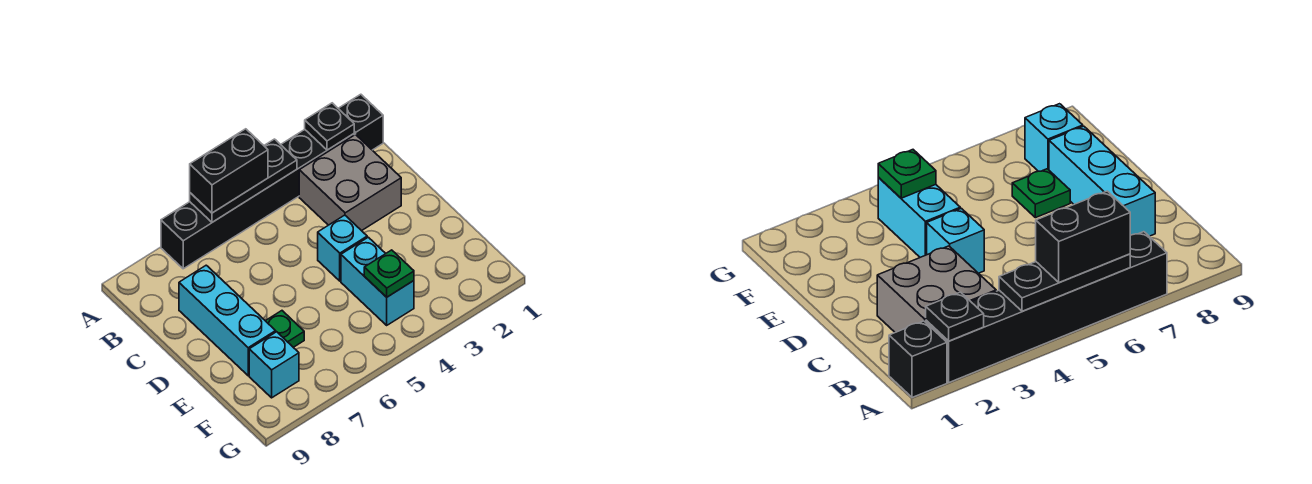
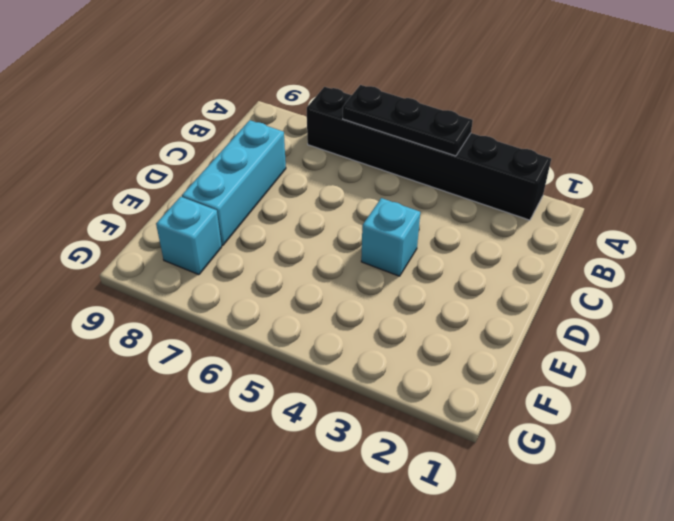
none -> black brick A1 level 1
none -> grey brick B2:C3 level 1
none -> cyan brick E4:F4 level 1

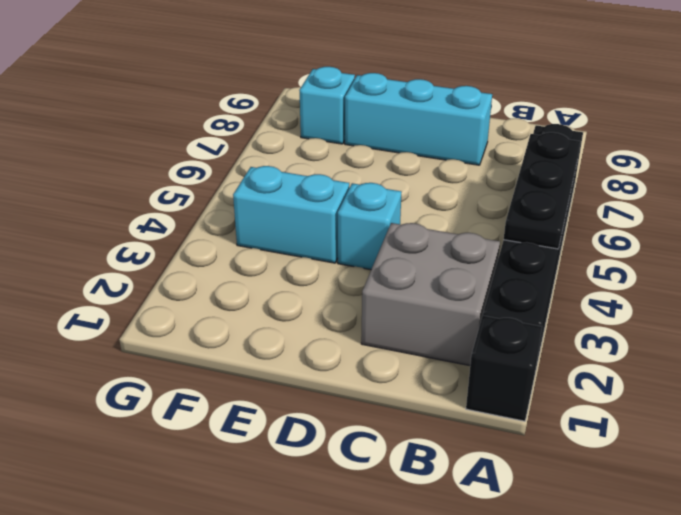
none -> green plate E7 level 1
none -> black plate A2 level 2
none -> green plate F4 level 2

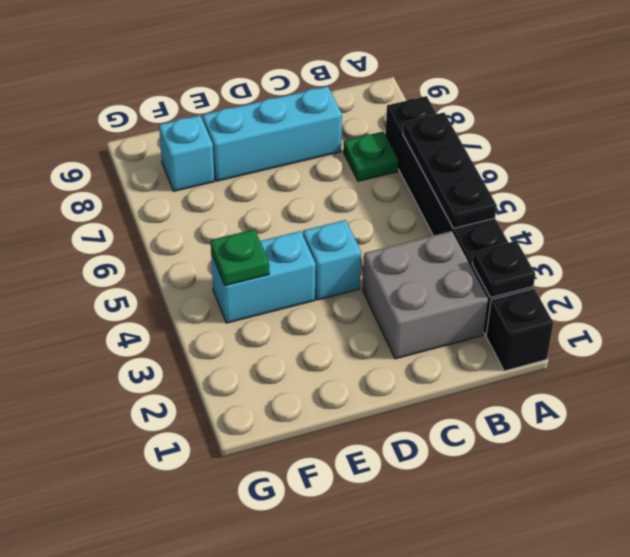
green plate B7 level 1 -> green plate E7 level 1
none -> black brick A5:A6 level 3

